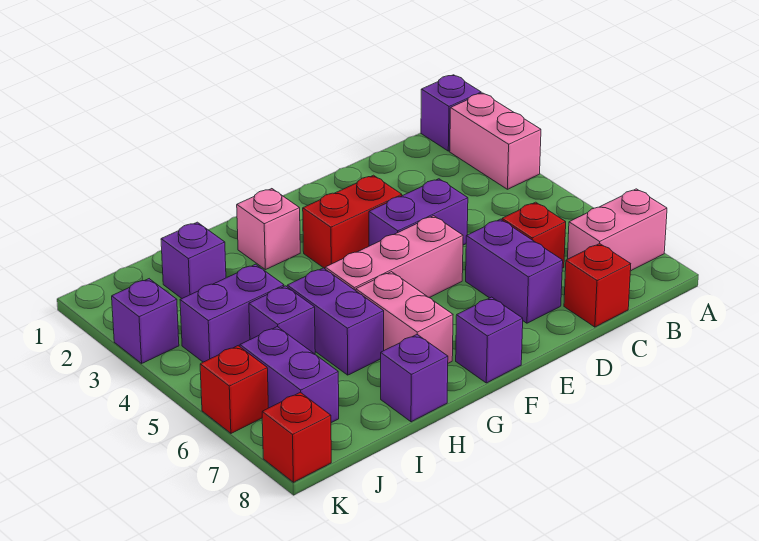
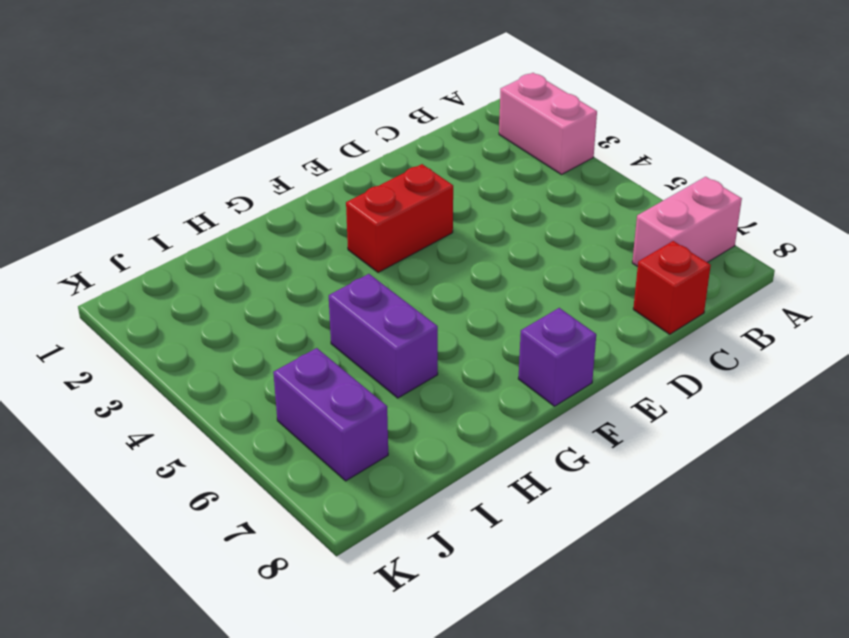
none -> purple brick A1 level 1
none -> red brick C6 level 1
none -> purple brick D4:E4 level 1

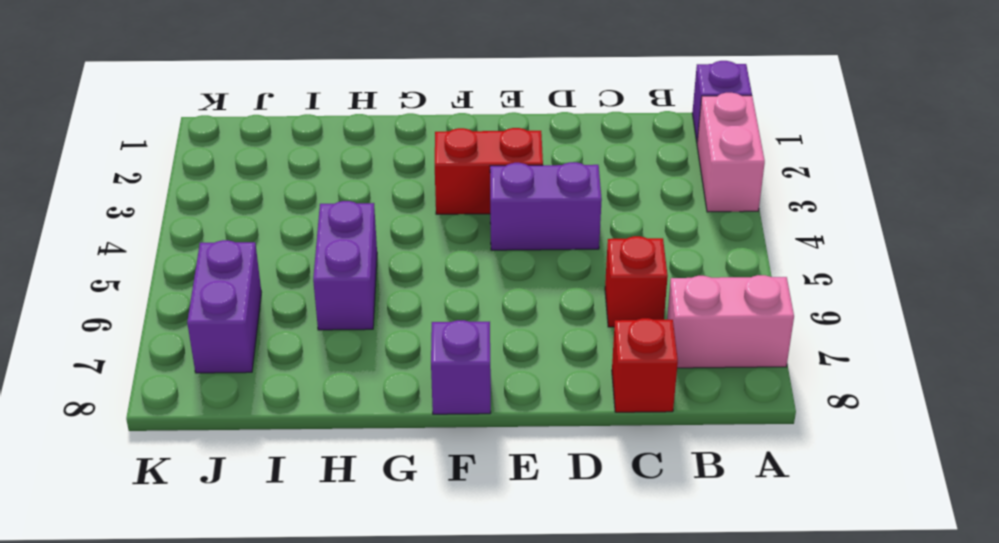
none -> purple brick D6:D7 level 1
none -> pink brick E5:G5 level 1
none -> pink brick G2 level 1

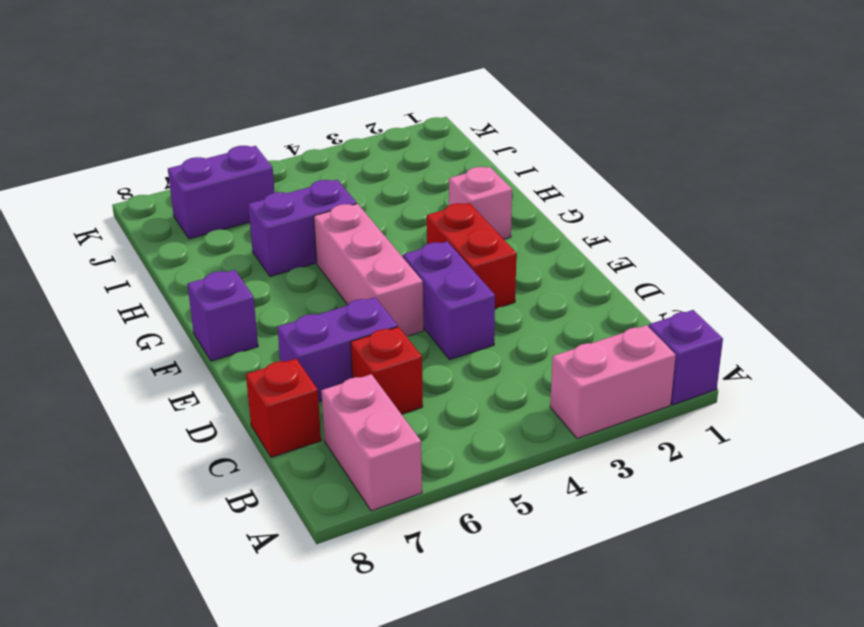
none -> pink brick G6:G7 level 1
none -> purple brick H8 level 1
none -> purple brick I2 level 1

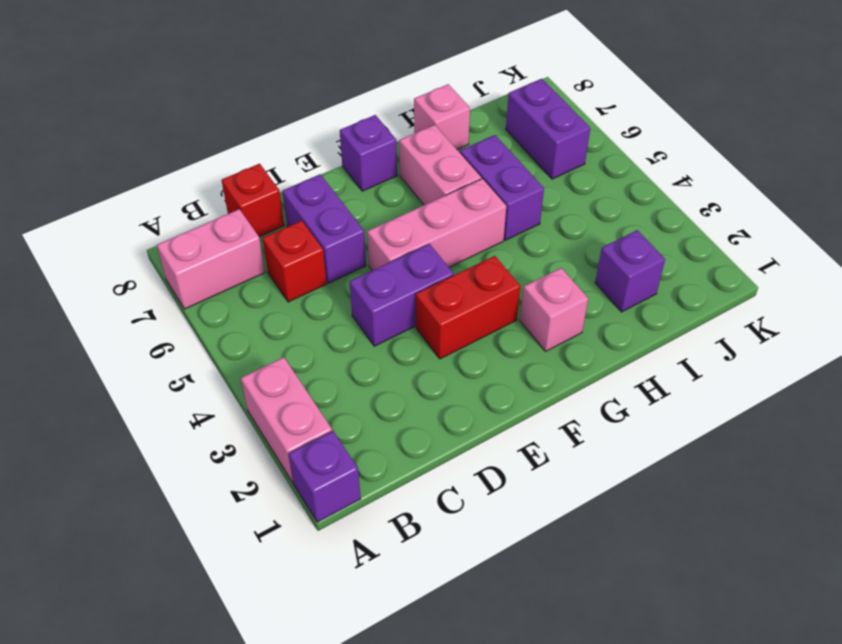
pink brick H8 level 1 -> purple brick H8 level 1
none -> purple brick I4:J4 level 1
none -> purple brick I5 level 1
none -> purple brick K3 level 1

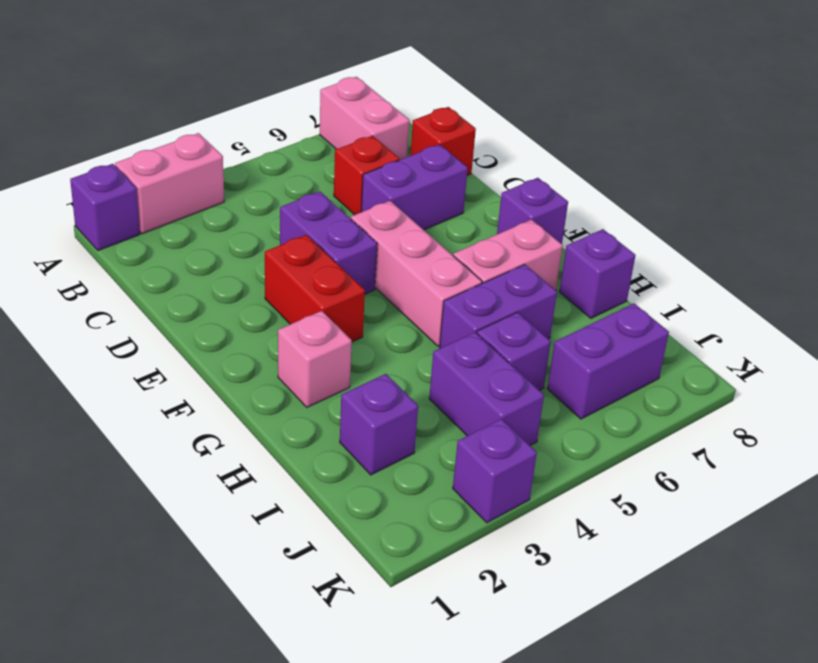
none -> red brick K6 level 1
none -> red brick K8 level 1

